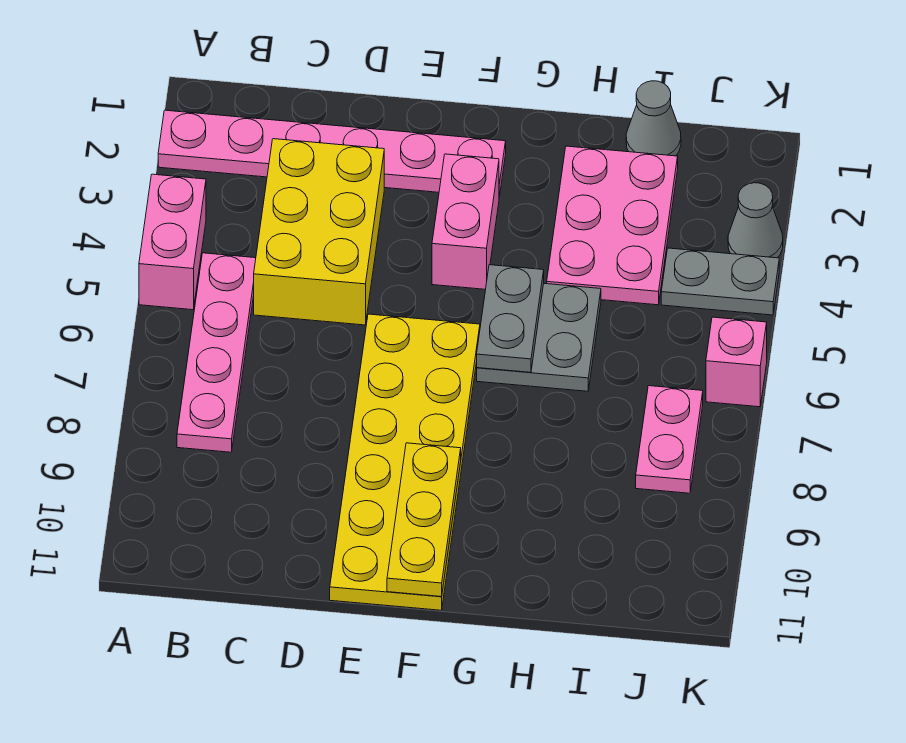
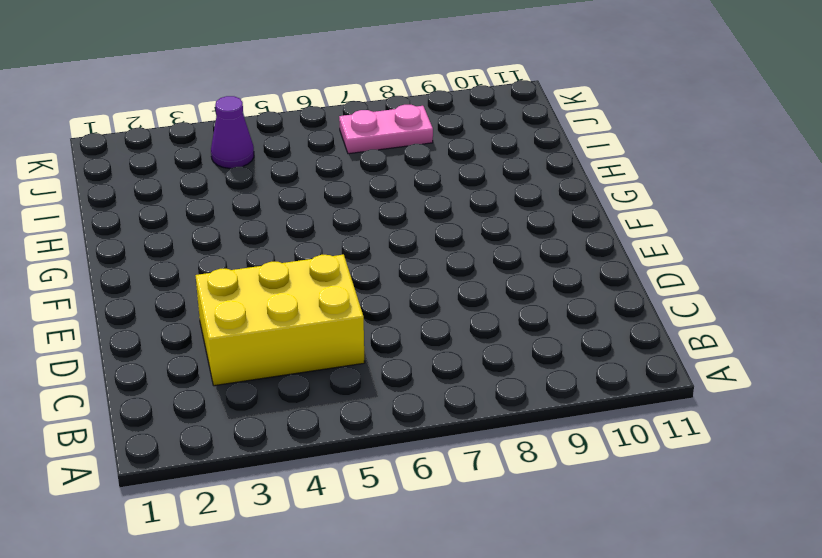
purple cone J4 level 1 -> grey plate J4:K4 level 1
none -> pink plate A2:F2 level 1
none -> pink brick A4:A5 level 1
none -> pink plate B5:B8 level 1

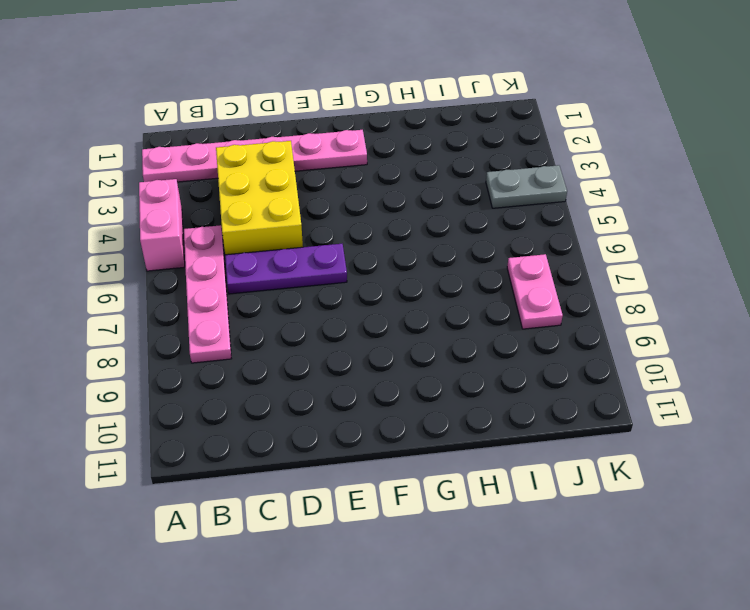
purple plate C6:E6 level 1 -> yellow plate E6:F11 level 1
none -> pink brick F3:F4 level 1
none -> grey plate G5:H6 level 1
none -> pink plate H2:I4 level 1

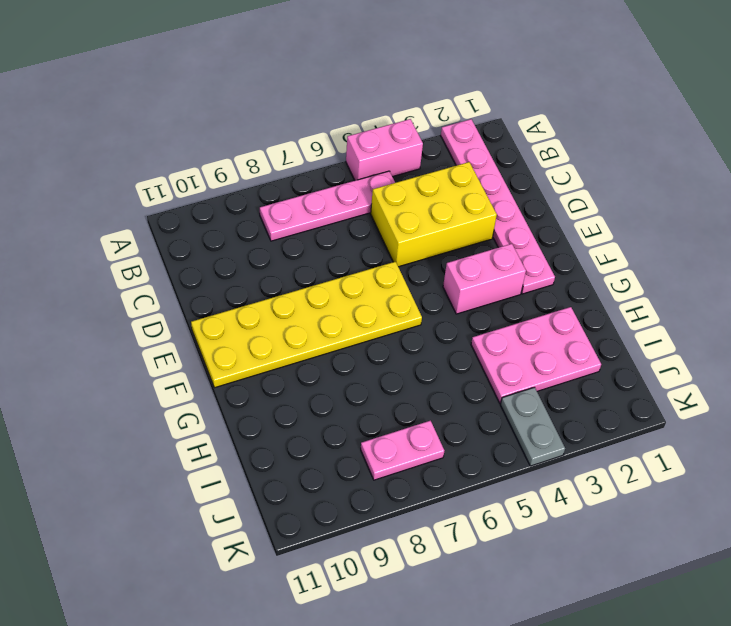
none -> grey plate G5:H6 level 1
none -> grey cone I1 level 1
none -> grey cone K3 level 1

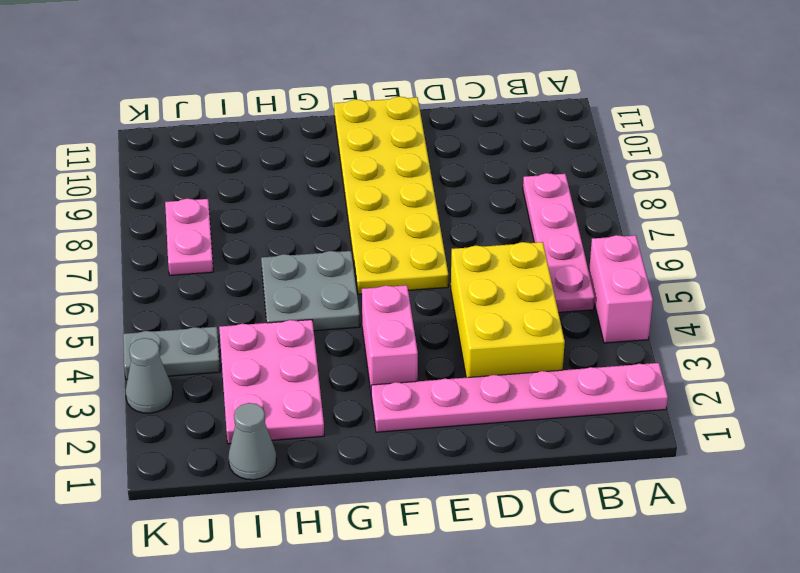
none -> pink brick K6 level 1
none -> yellow plate F9:F11 level 2
none -> grey plate G5:G6 level 2

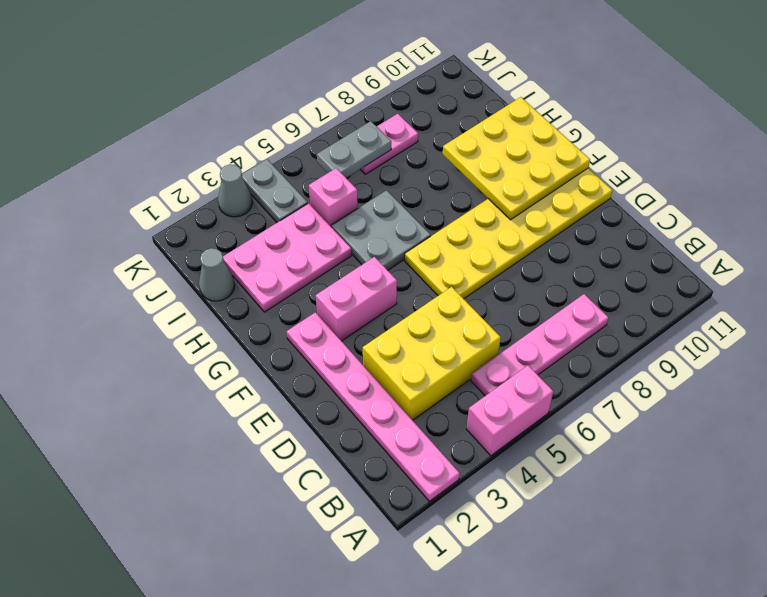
yellow plate F9:H11 level 2 -> yellow plate F9:F11 level 2
pink brick I5 level 1 -> pink brick K6 level 1
grey plate J6:J7 level 2 -> grey plate G5:G6 level 2

